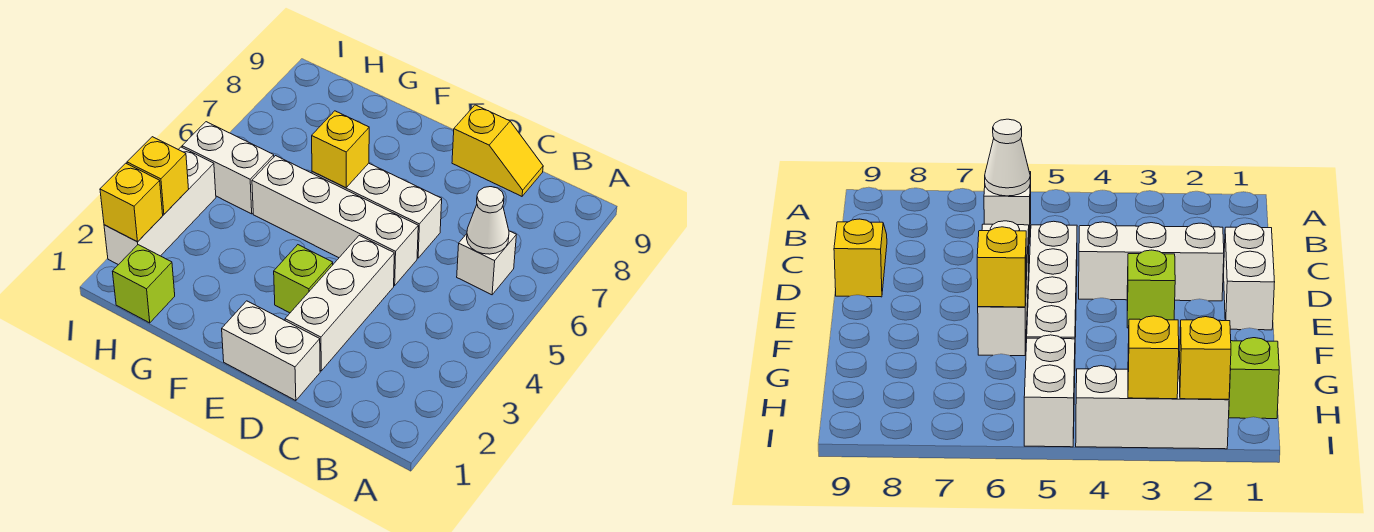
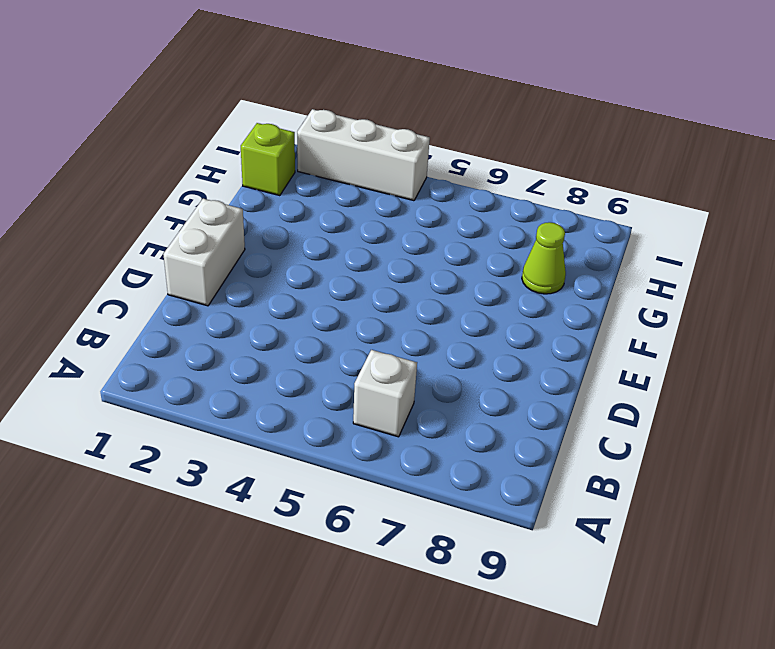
lime cone G8 level 1 -> none
none -> yellow slope C9:D9 level 1 top D
none -> white brick D2:D4 level 1
none -> white brick D5:G5 level 1

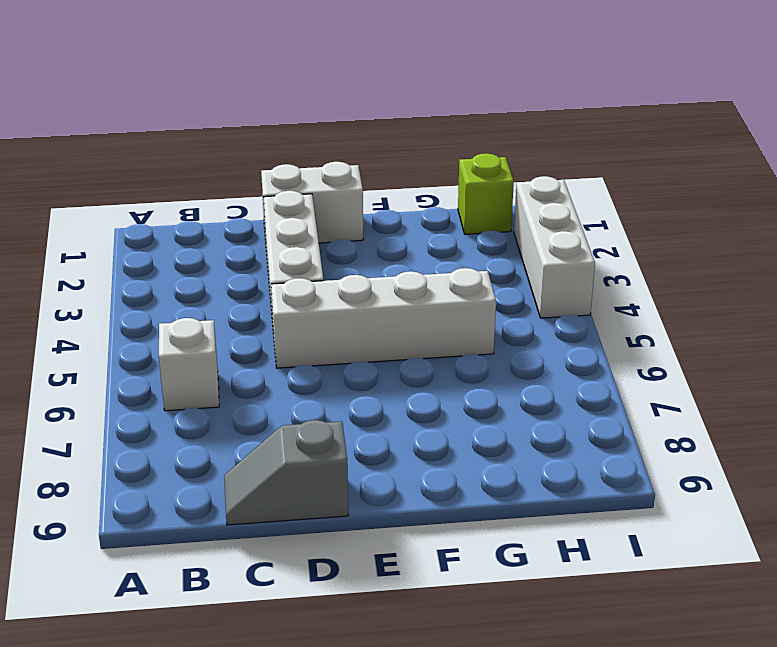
grey slope C9:D9 level 1 top D -> yellow slope C9:D9 level 1 top D
none -> white brick D6:F6 level 1
none -> lime brick E3 level 1
none -> white brick H5:I5 level 1

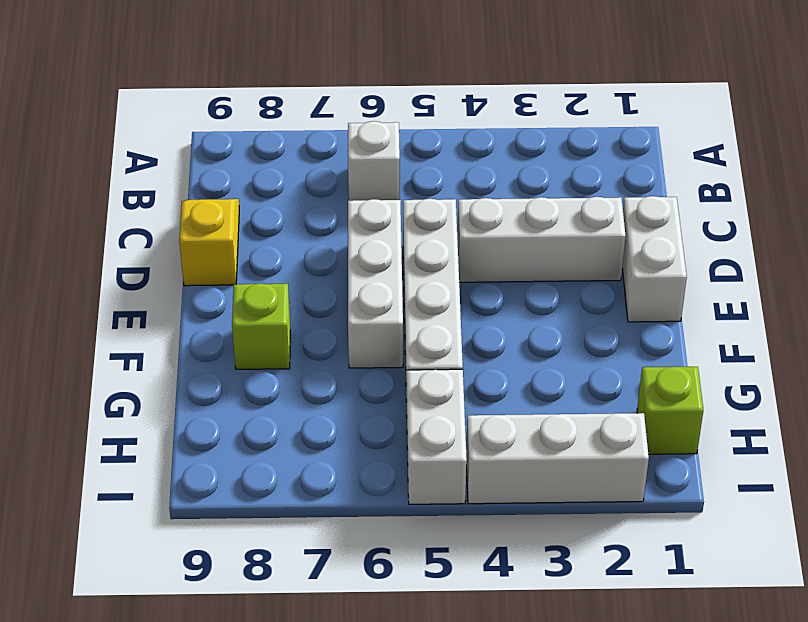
lime brick F8 level 1 -> lime brick E3 level 1
none -> white cone B6 level 2
none -> yellow brick F6 level 2
none -> yellow brick I2 level 2

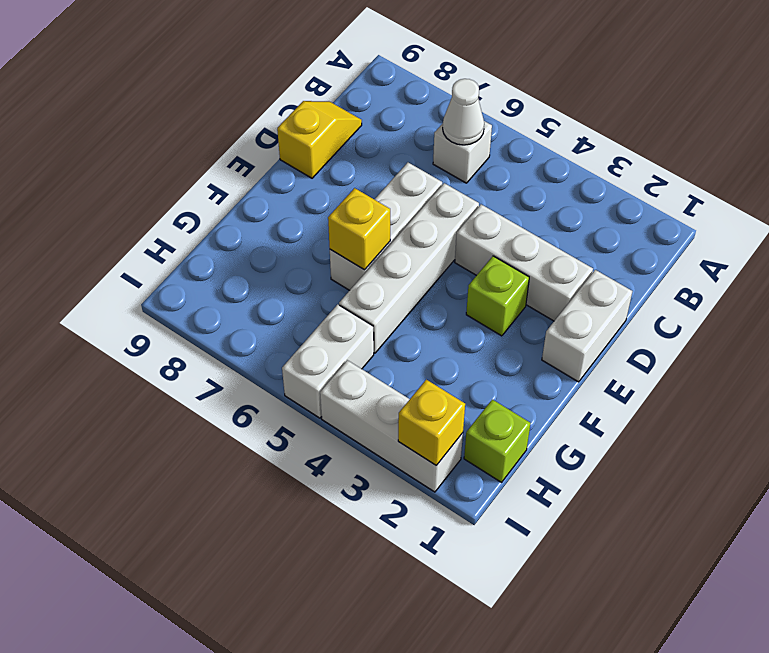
none -> yellow brick I3 level 2

